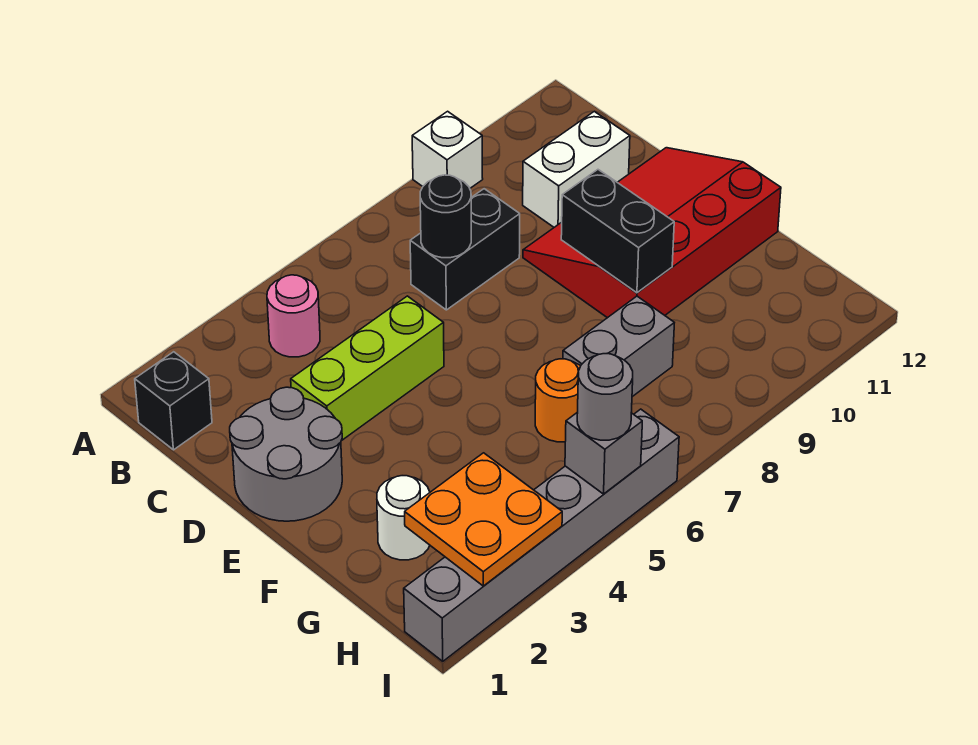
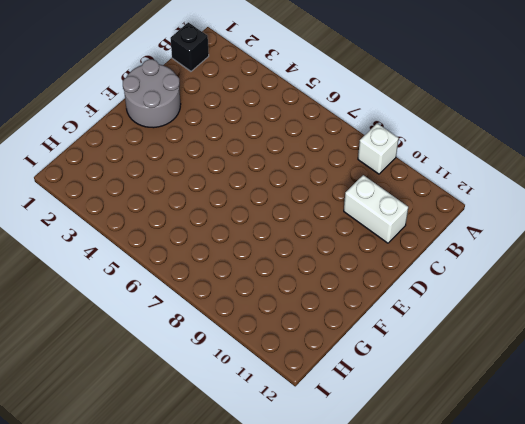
none -> pink round brick B4 level 1
none -> black brick C7:C8 level 1
none -> lime brick D3:D5 level 1

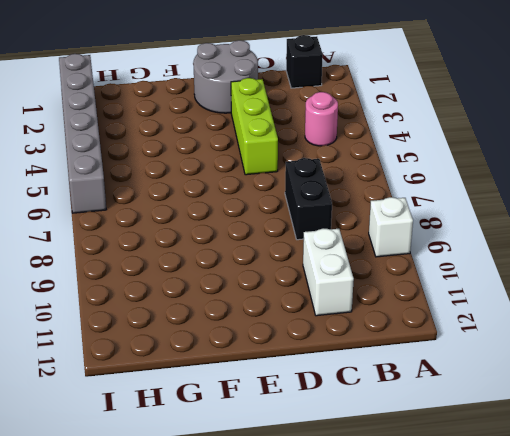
none -> red slope D9:F12 level 1 top F
none -> white round brick G2 level 1
none -> orange round brick G6 level 1

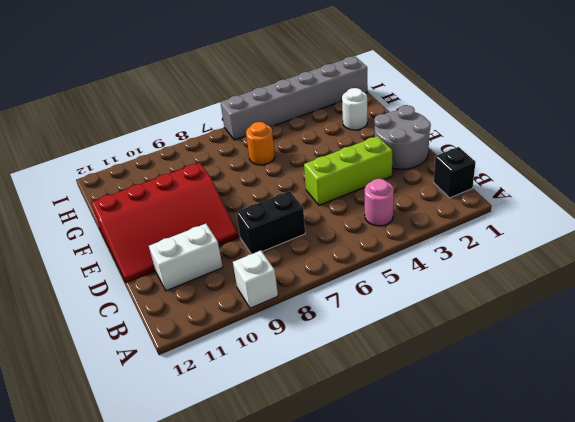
none -> grey brick G7:G8 level 1
none -> black round brick C7 level 2
none -> black brick E9:F9 level 2

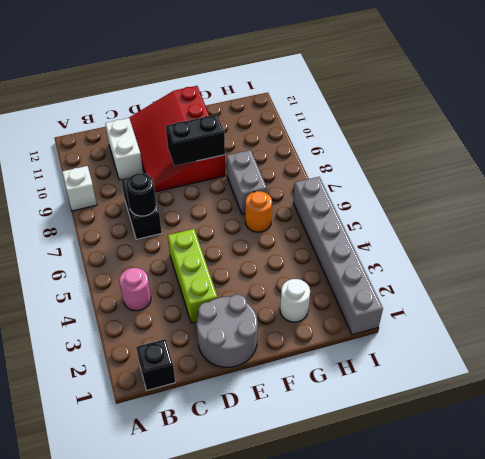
none -> orange plate H2:I3 level 2
none -> grey brick I5 level 2
none -> grey round brick I5 level 3

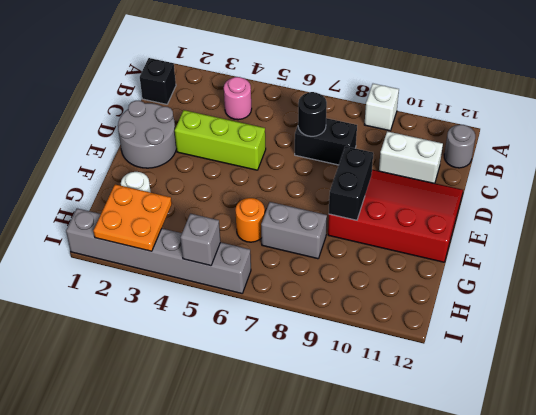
grey round brick B12 level 1 -> grey round brick I5 level 3

